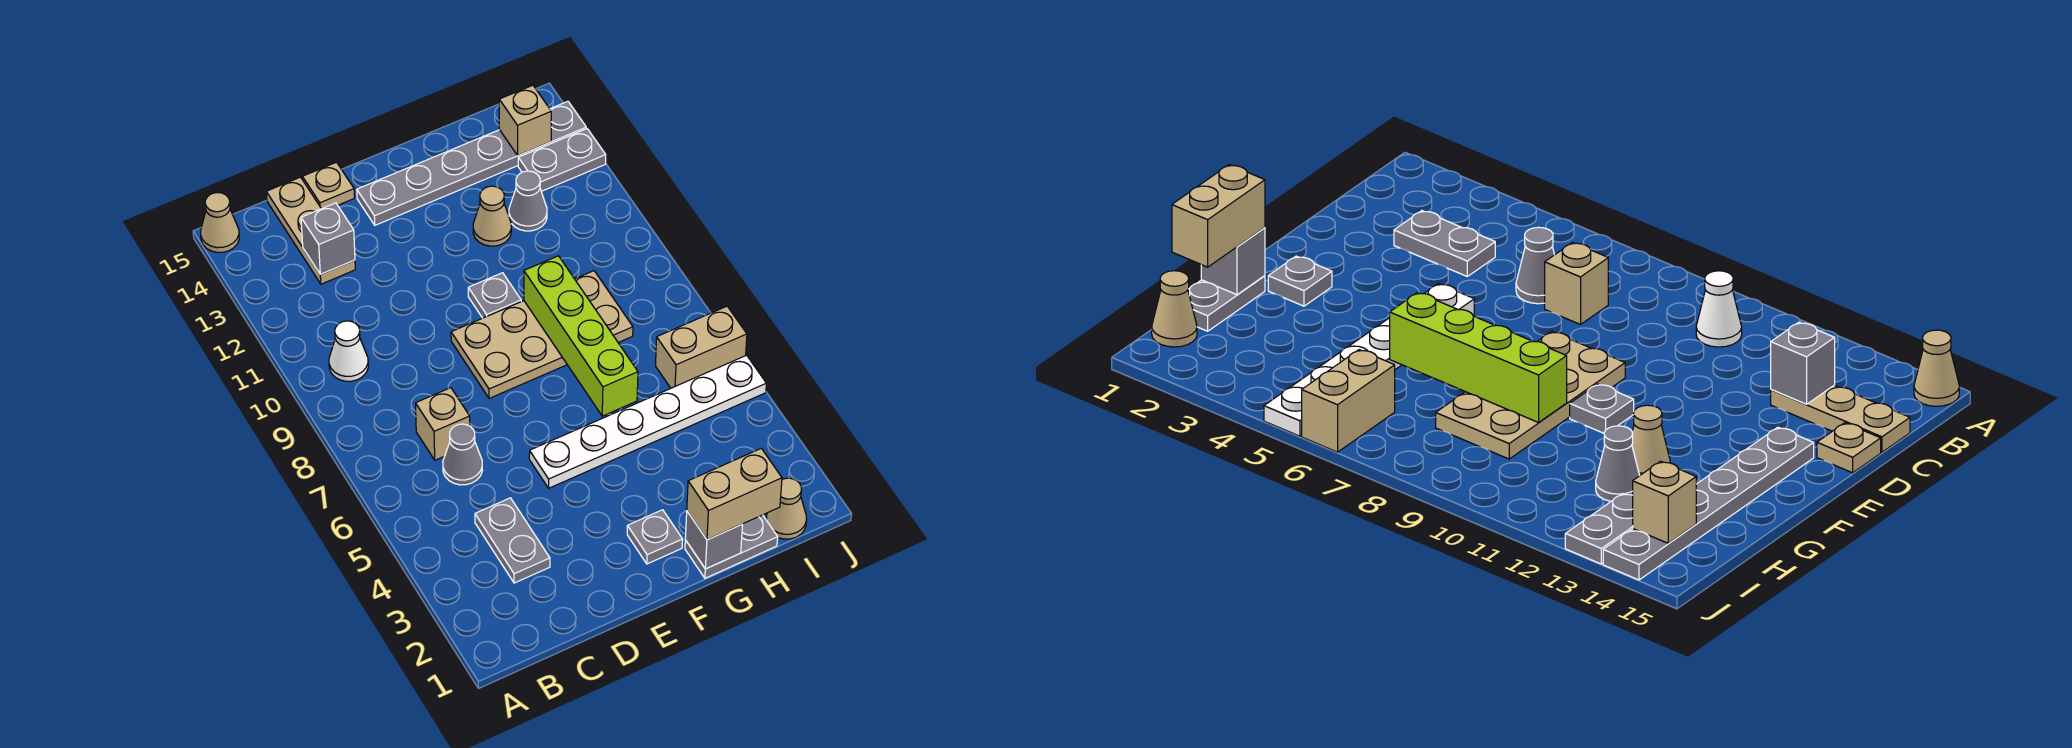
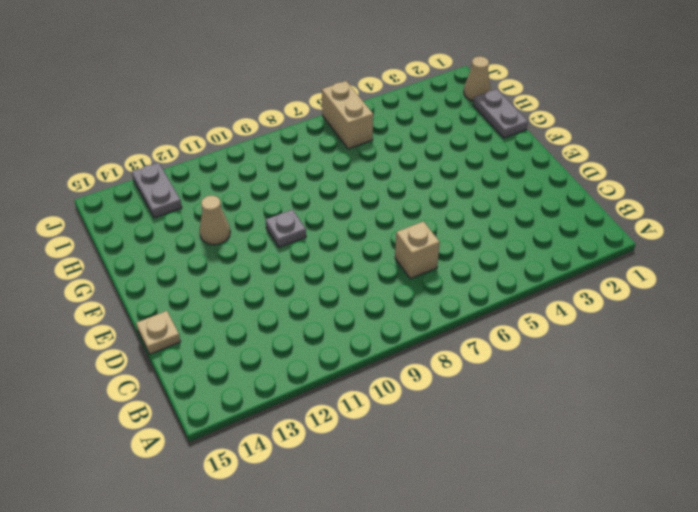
none -> tan cone A15 level 1
none -> white cone B10 level 1
none -> grey plate C3:C4 level 1

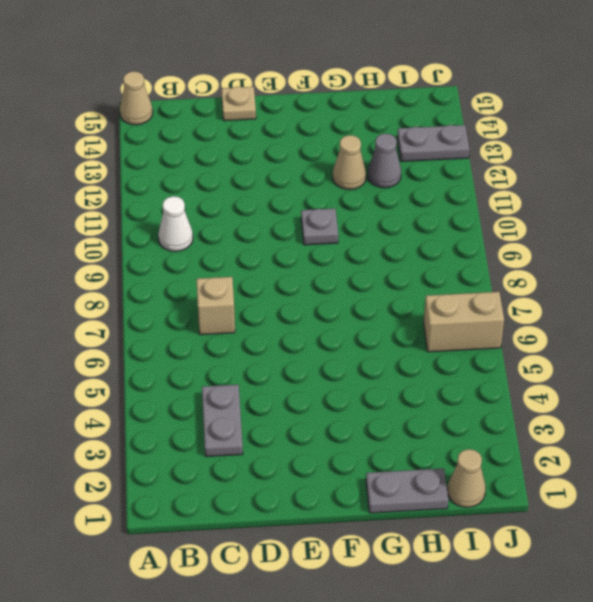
none -> grey cone C6 level 1
none -> tan plate C13:C15 level 1
none -> white plate E5:J5 level 1

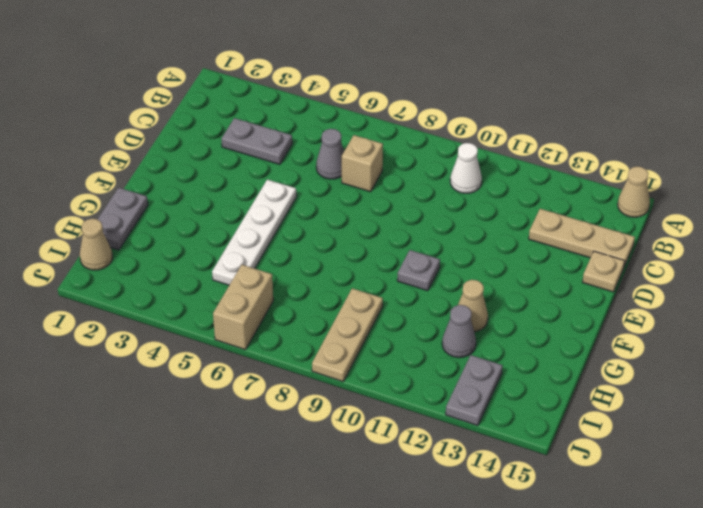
white plate E5:H5 level 1 -> white plate E5:J5 level 1
tan plate H9:J9 level 1 -> tan plate E8:H9 level 1
none -> grey plate E14:J14 level 1
none -> grey plate F2 level 1
none -> grey brick C13 level 2

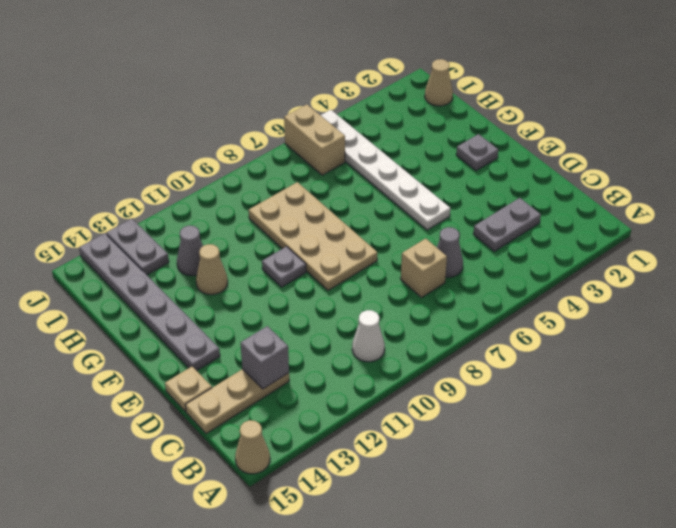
none -> grey plate G1:H1 level 1
none -> grey brick G1 level 2
none -> lime brick G6:G9 level 2

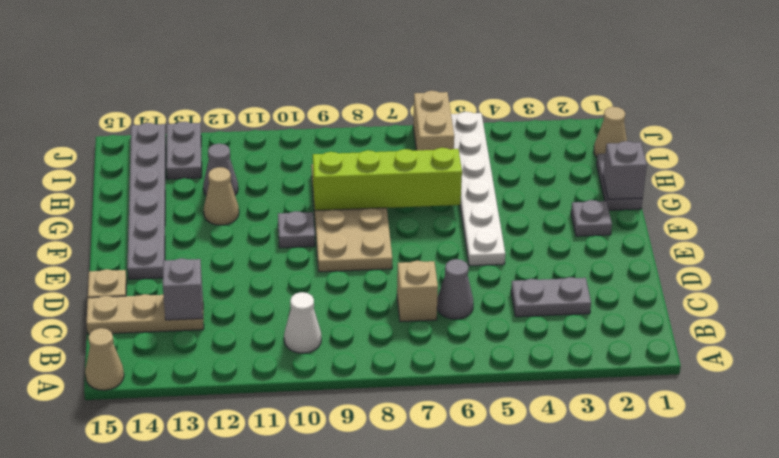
none -> tan brick I14 level 2
none -> tan brick G1:H1 level 3

